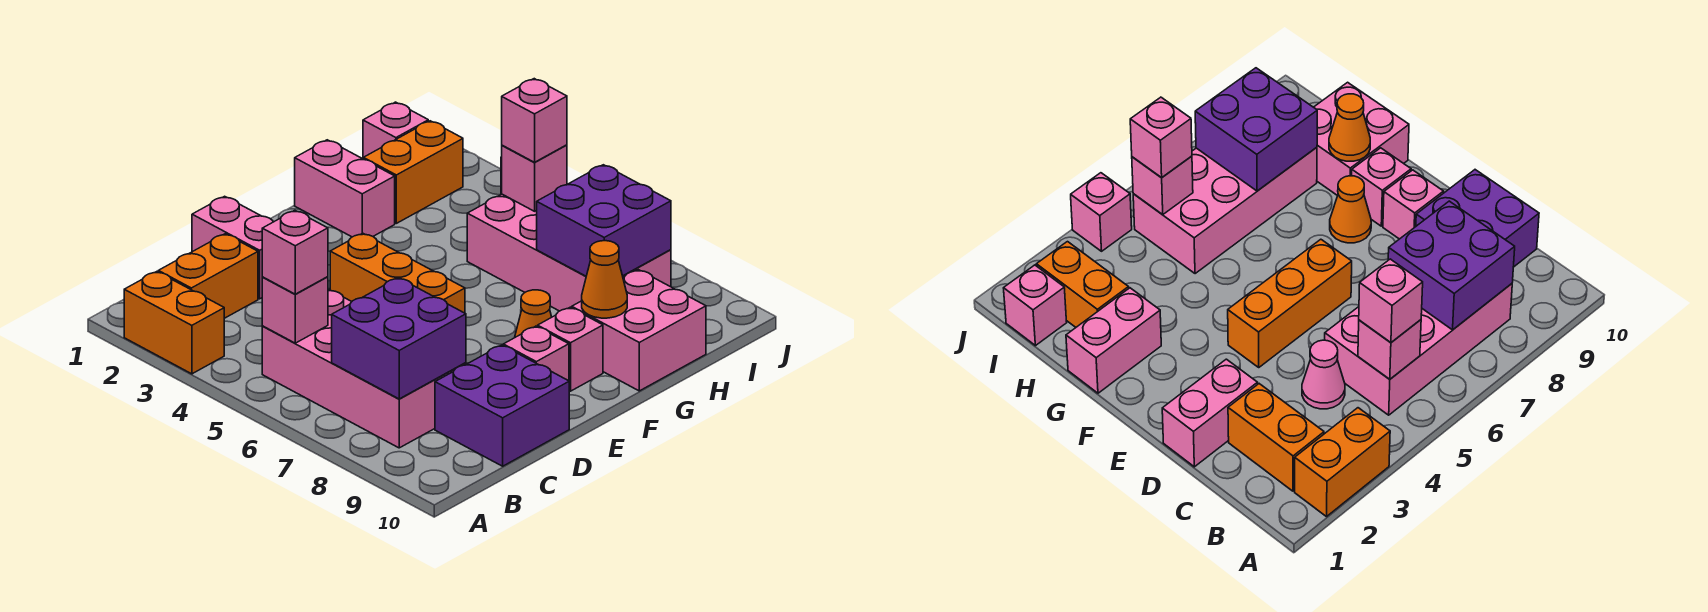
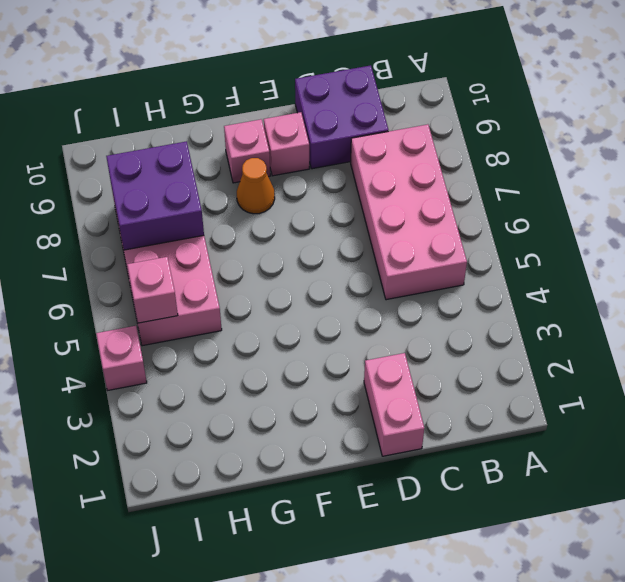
none -> orange brick A2:A3 level 1
none -> orange brick B2:C2 level 1
none -> pink cone C4 level 1

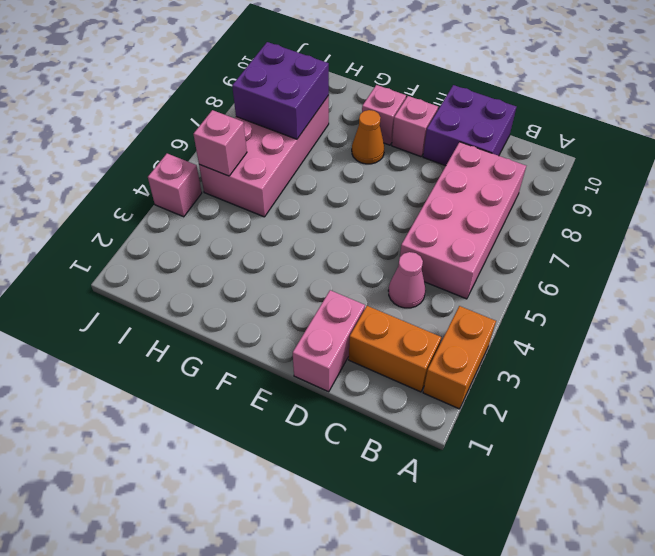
none -> orange brick E4:E6 level 1
none -> pink brick G1:G2 level 1
none -> pink brick G9:H10 level 1

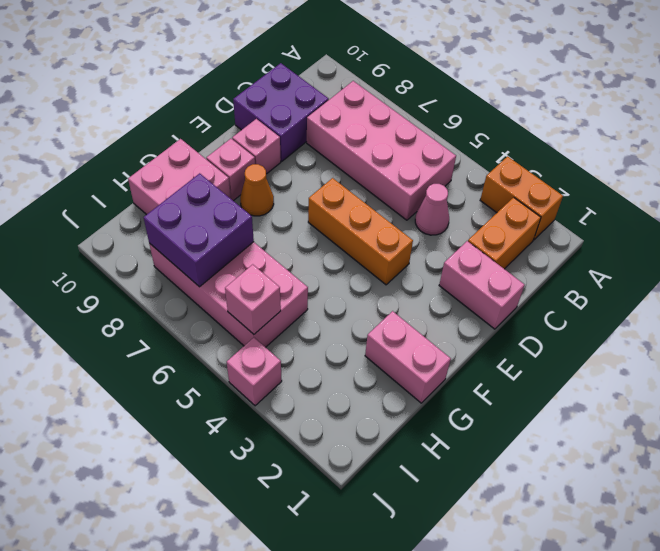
none -> orange brick H2:I2 level 1
none -> pink brick I1 level 1
none -> pink brick B5 level 2

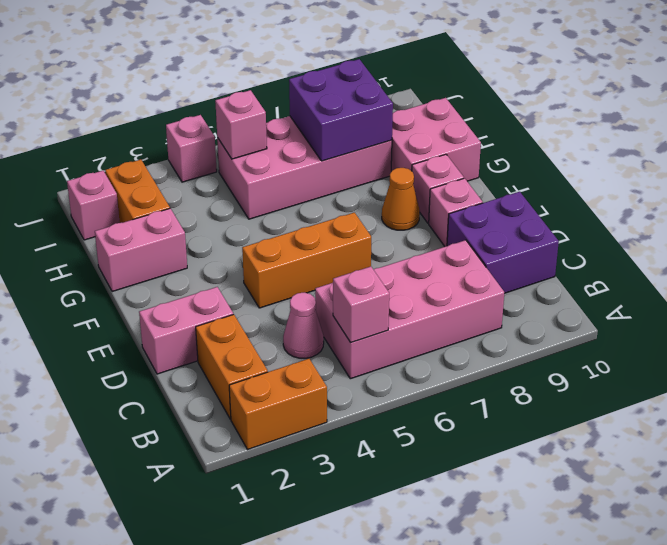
none -> purple brick B7:C8 level 2
none -> orange cone G9 level 2
none -> pink brick B5 level 3

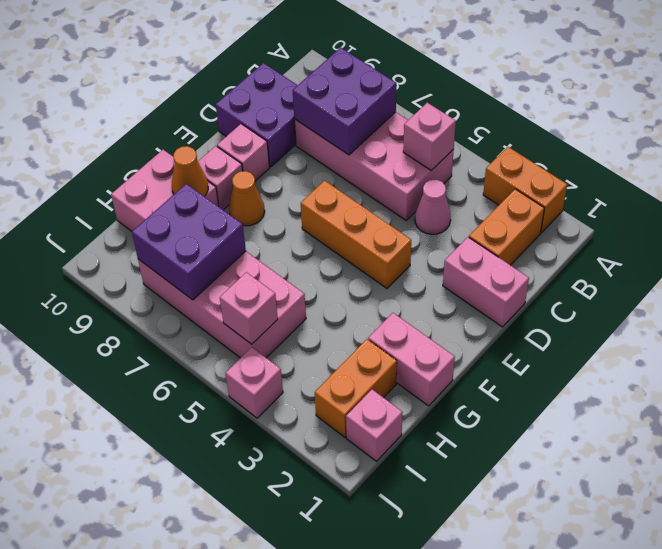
none -> pink brick B5 level 3
none -> pink brick I5 level 3

